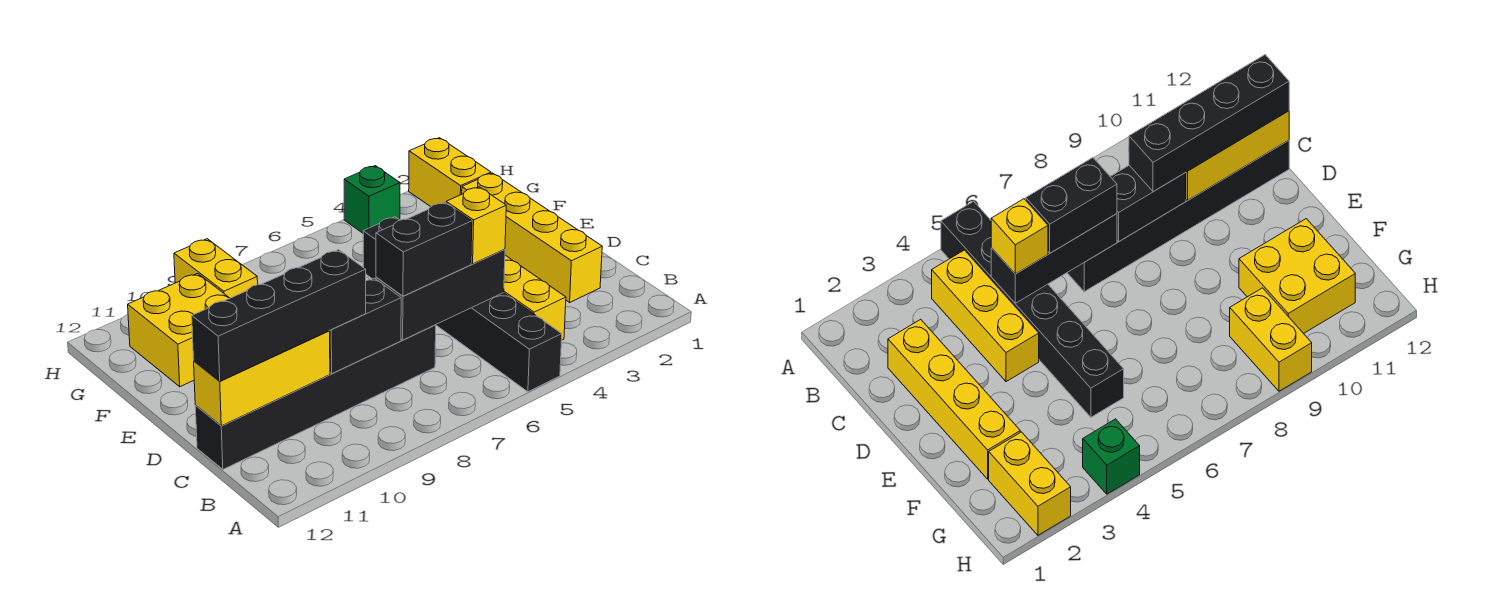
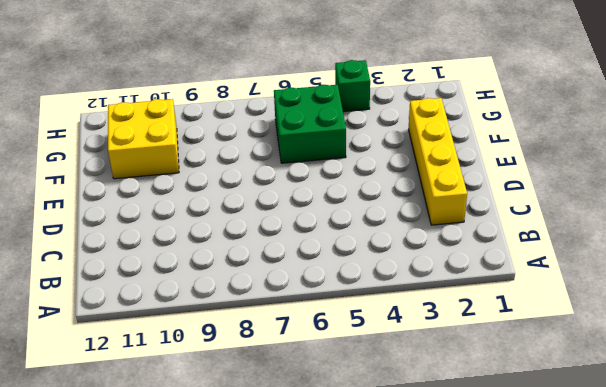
green brick F5:G6 level 1 -> black brick A5:F5 level 1
none -> yellow brick B4:D4 level 1
none -> black brick C7:C12 level 1
none -> yellow brick G2:H2 level 1

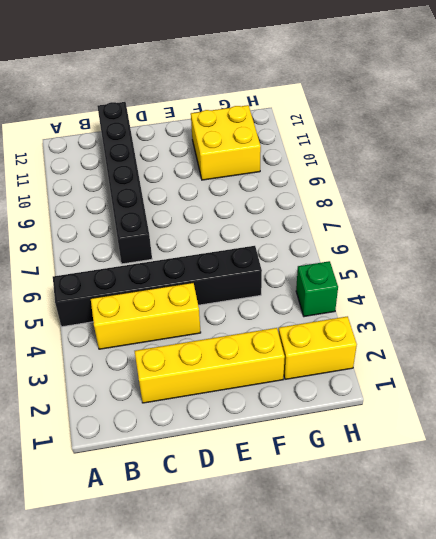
none -> yellow brick G9:H9 level 1
none -> black brick C5:C7 level 2
none -> black brick C8:C9 level 2

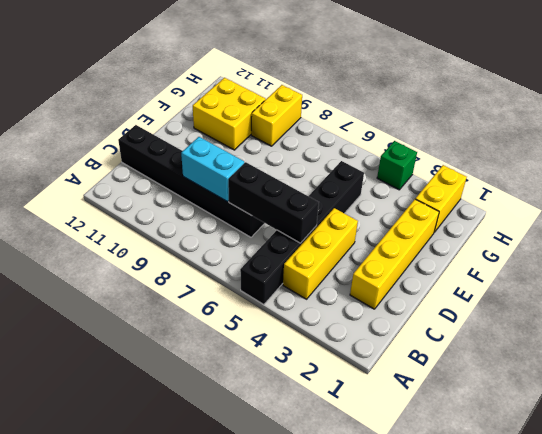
cyan brick C8:C9 level 2 -> black brick C8:C9 level 2
none -> yellow brick C10:C12 level 2
none -> yellow brick C5 level 3
none -> black brick C6:C7 level 3

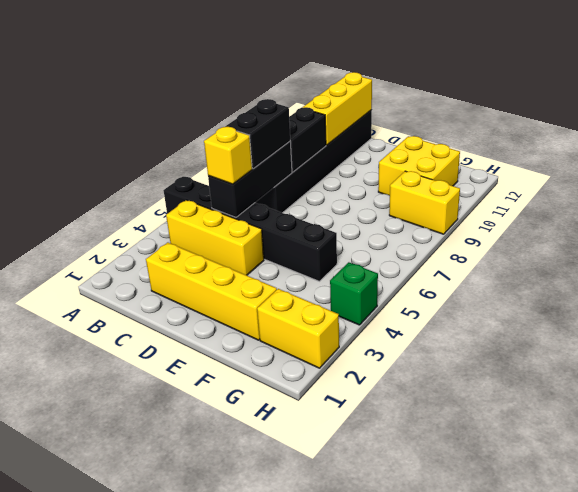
none -> black brick C9:C12 level 3

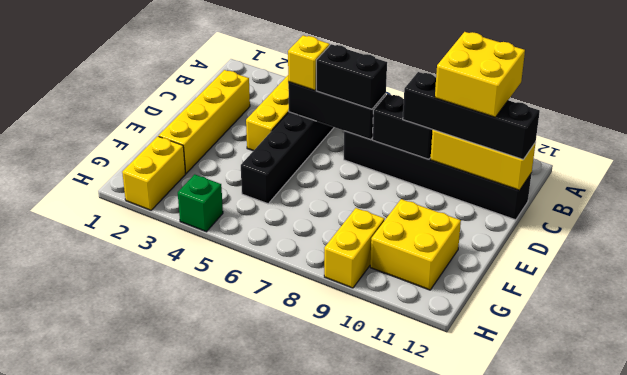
yellow brick B10:C11 level 4 -> none

